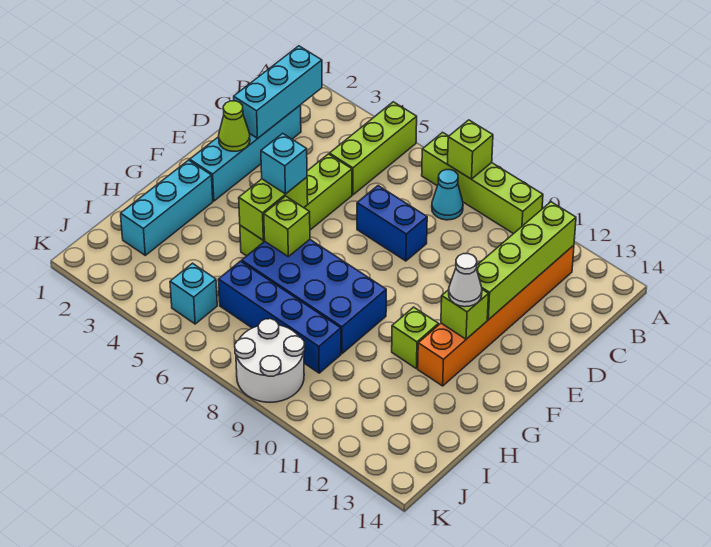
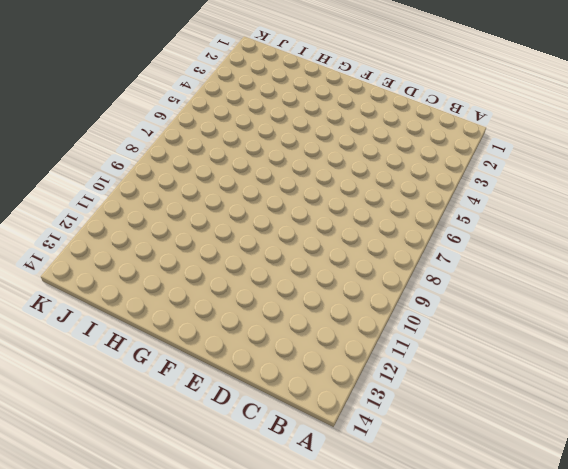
none -> lime brick A5:C5 level 1
none -> lime brick A7:A10 level 1
none -> cyan cone B8 level 1

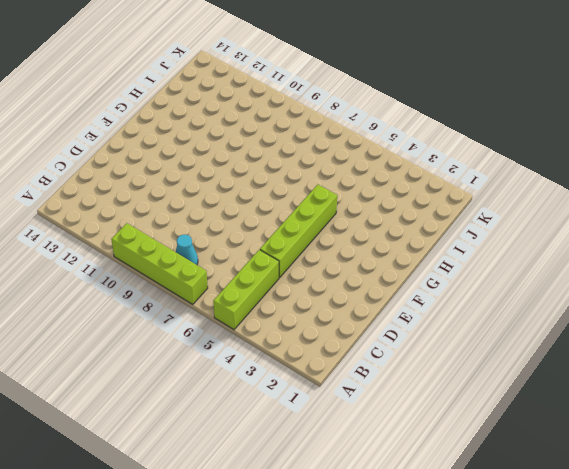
none -> orange brick B12:G12 level 1
none -> cyan brick C2:F2 level 1
none -> blue brick D7:D8 level 1

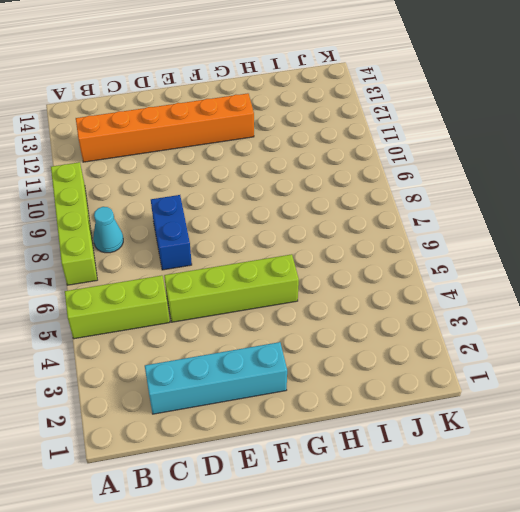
none -> cyan brick G2:I2 level 1
none -> blue brick G6:H9 level 1
none -> lime brick G11 level 1

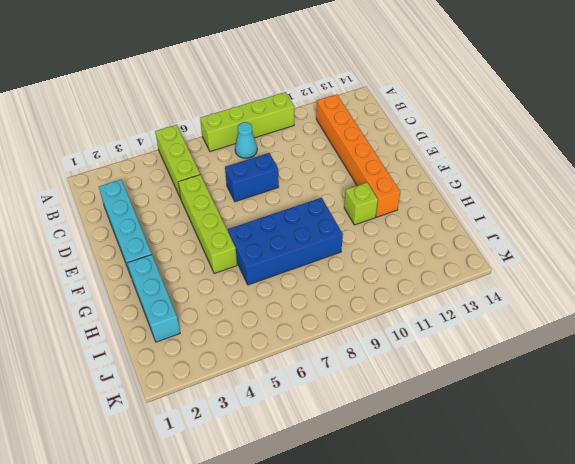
none -> blue brick I6:I9 level 1
none -> cyan brick J5 level 1
none -> white round brick J8:K9 level 1

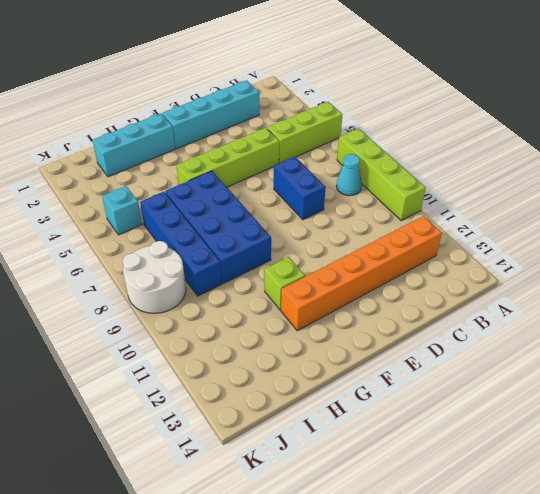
none -> lime brick A8 level 2
none -> cyan brick B2:D2 level 2
none -> lime brick B12:E12 level 2

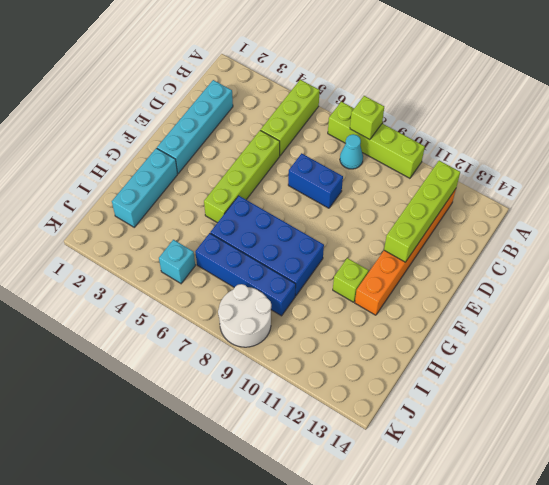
none -> cyan brick B2:D2 level 2
none -> lime cone E2 level 2
none -> lime brick F5:G5 level 2

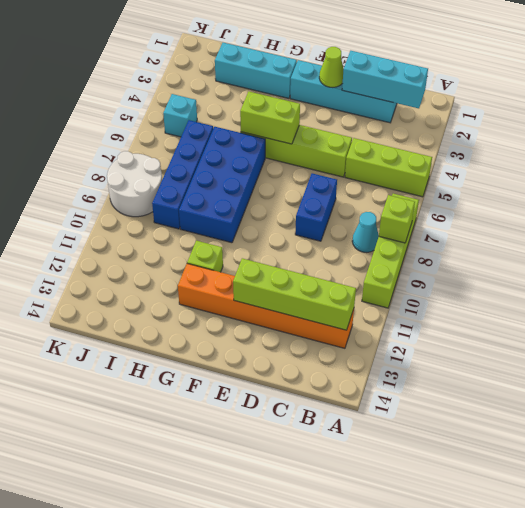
none -> lime brick F12 level 2
none -> lime brick G6 level 2
none -> cyan brick F5 level 3

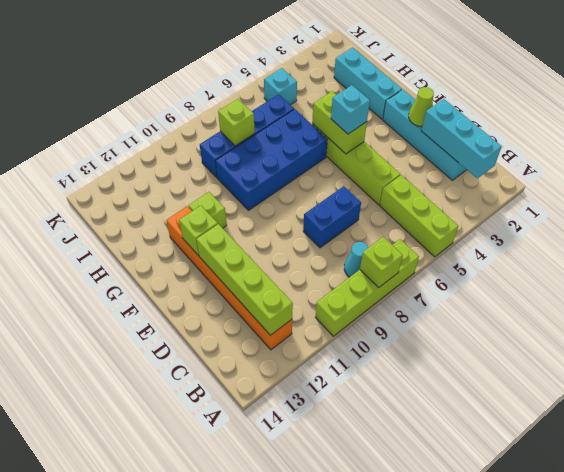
lime brick I8 level 2 -> lime brick G6 level 2
none -> white round brick J8:K9 level 1
none -> white cone F12 level 3

